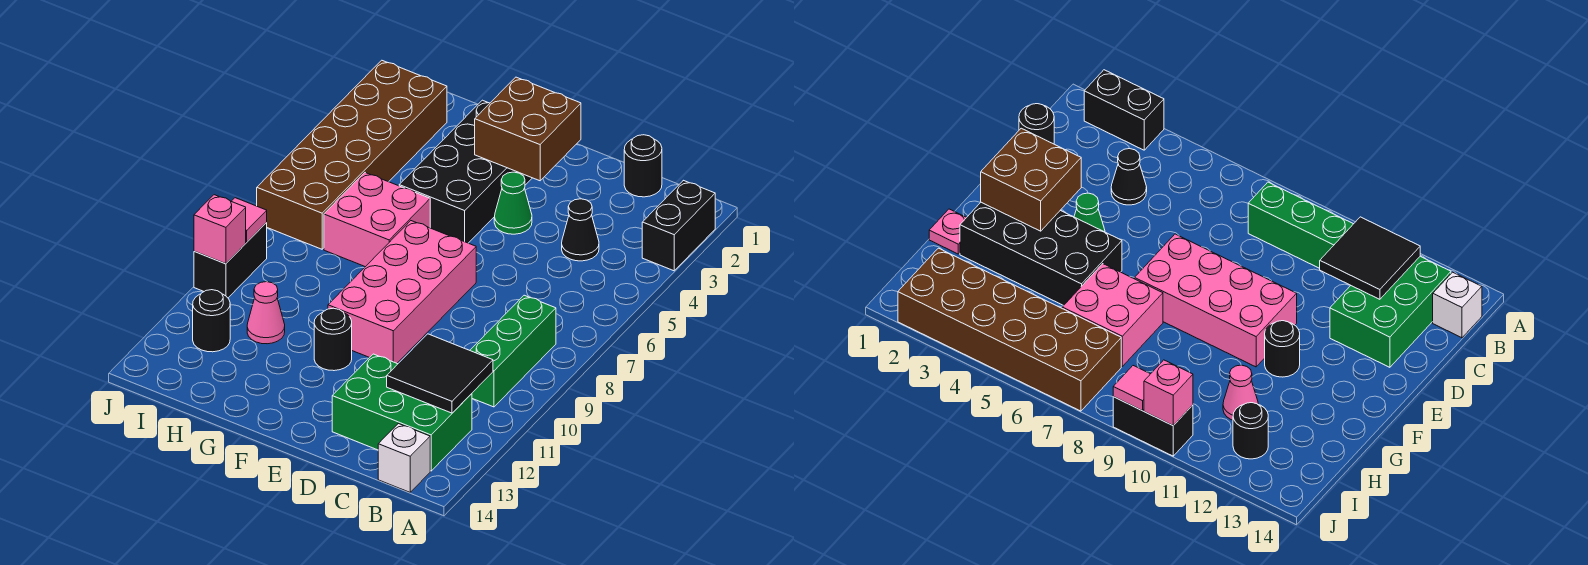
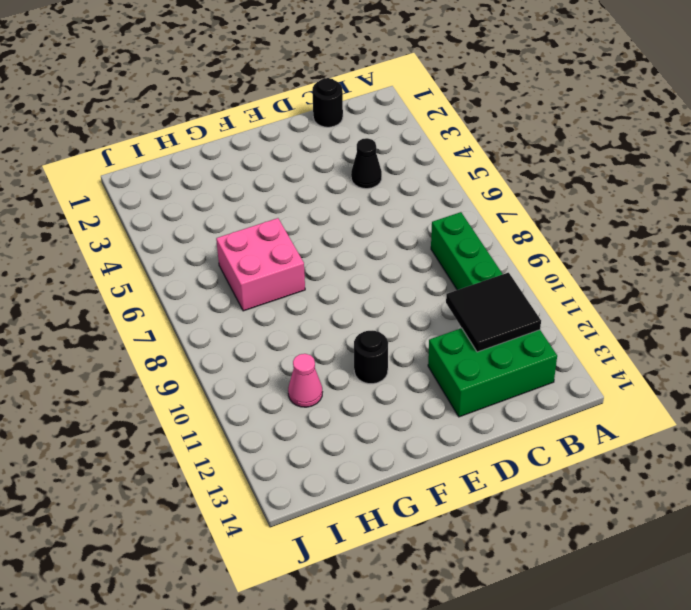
none -> black brick A2:A3 level 1
none -> white brick B14 level 1
none -> green cone E4 level 1

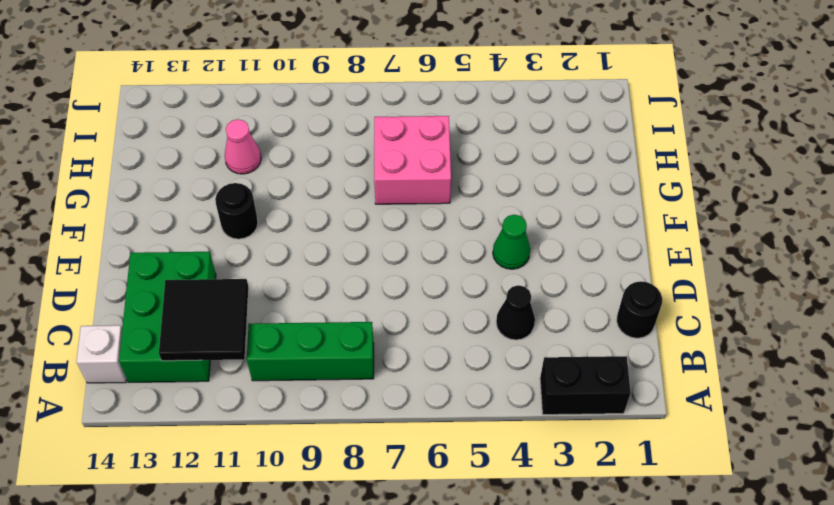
none -> pink brick E7:F10 level 1
none -> black brick F2:G5 level 1
none -> pink plate G1 level 1

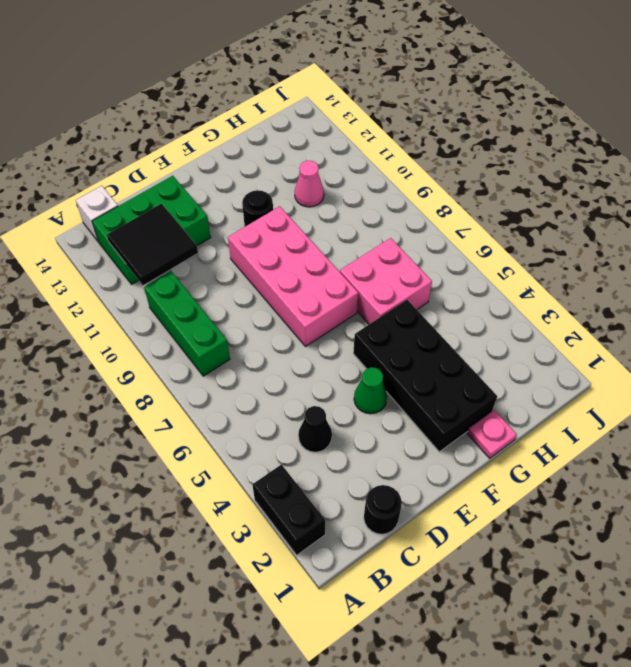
none -> brown brick I2:J7 level 1
none -> black round brick I12 level 1
none -> black brick J9:J10 level 1

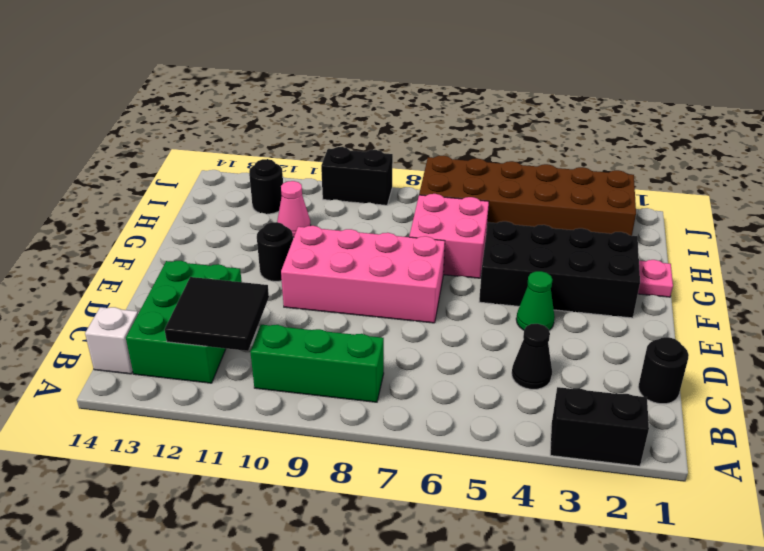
none -> brown brick E2:F3 level 2
none -> pink tile J9 level 2
none -> pink brick J10 level 2

